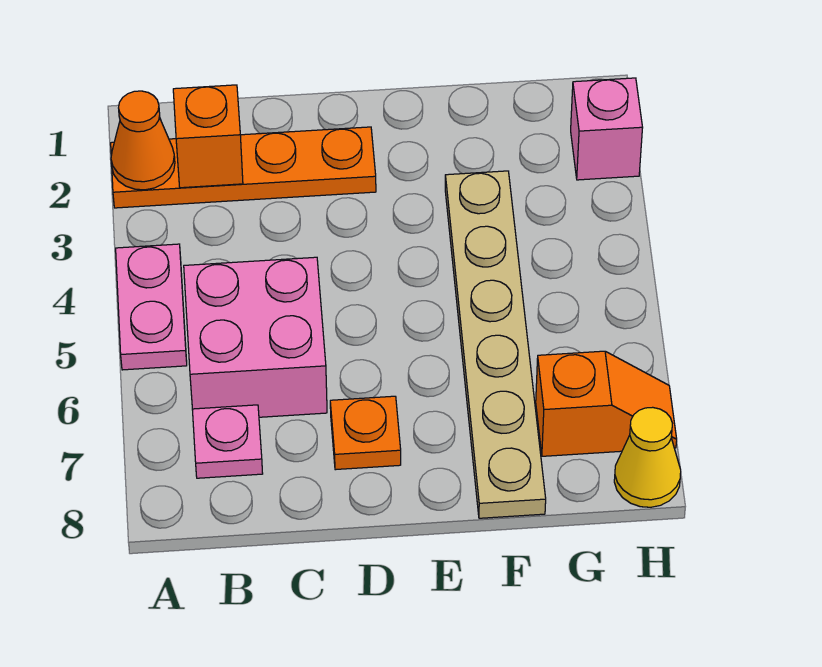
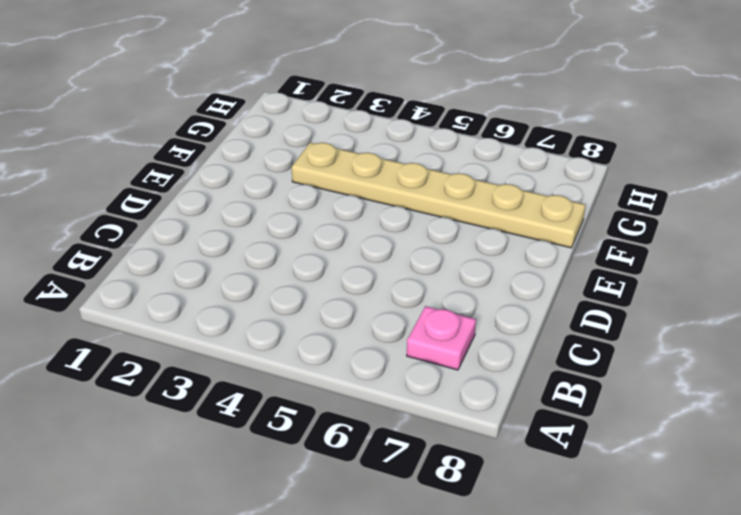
none -> orange plate A2:D2 level 1
none -> pink plate A4:A5 level 1

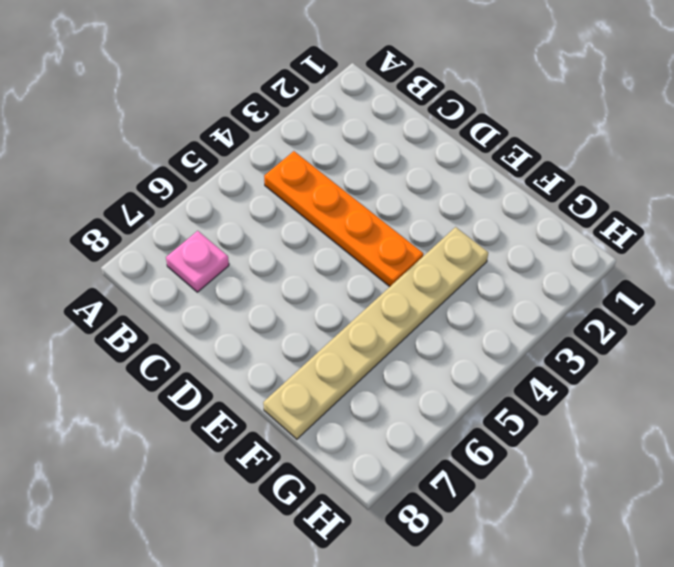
orange plate B4:E4 level 1 -> orange plate A2:D2 level 1
none -> pink plate A4:A5 level 1
none -> pink brick B5:C6 level 1

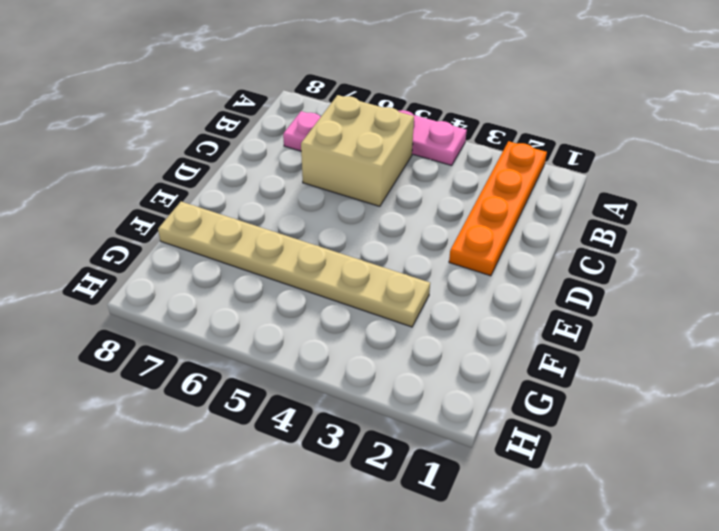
tan brick B5:C6 level 1 -> pink brick B5:C6 level 1
none -> orange plate D7 level 1
none -> orange slope G7:H7 level 1 top G

